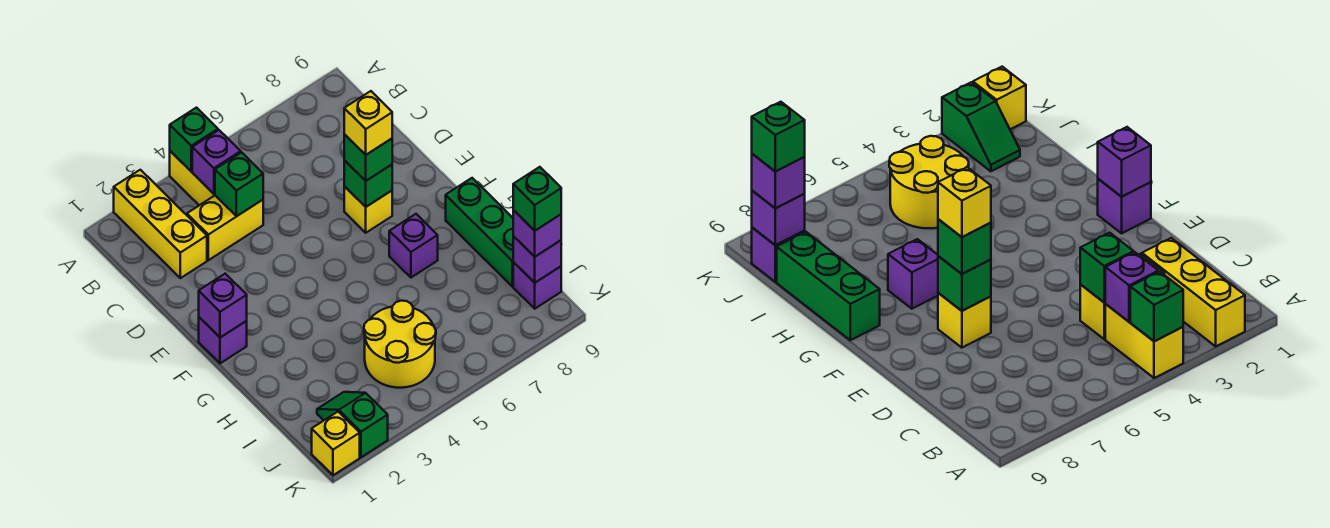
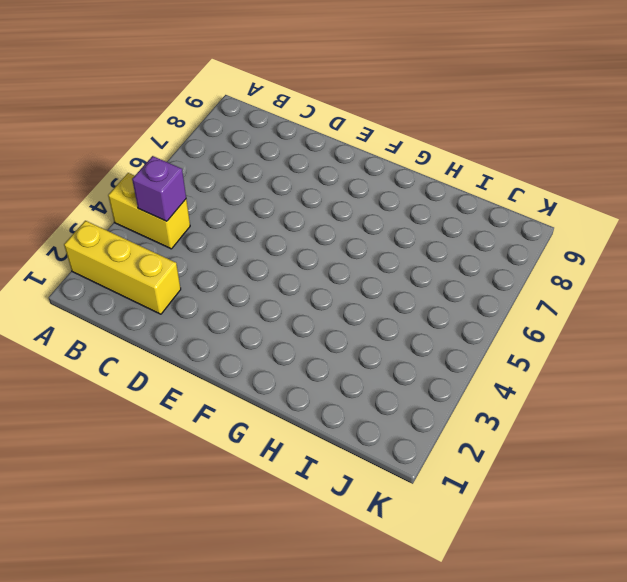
none -> yellow brick C3:C4 level 1
none -> yellow brick E7 level 1
none -> purple brick F1 level 1

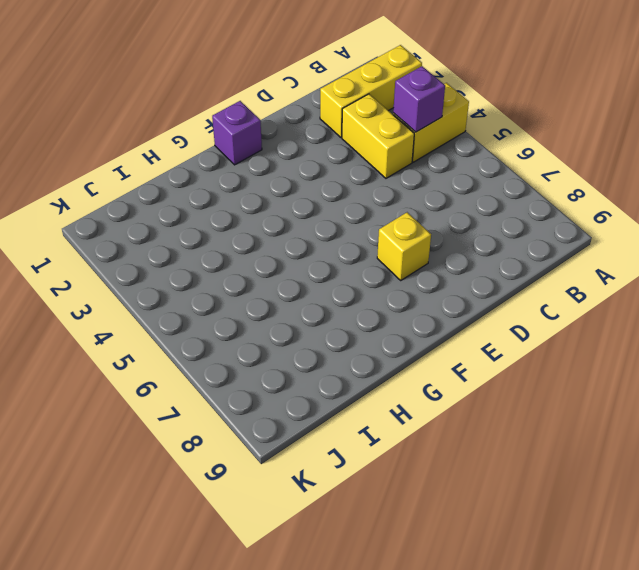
none -> purple brick G7 level 1
none -> green brick G9:I9 level 1
none -> yellow round brick I4:J5 level 1

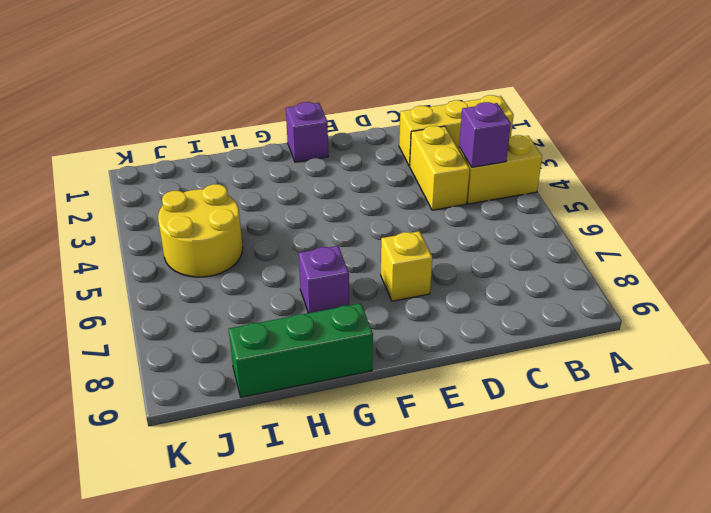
none -> green slope J2:K2 level 1 top K
none -> purple brick J9 level 1
none -> yellow brick K1 level 1

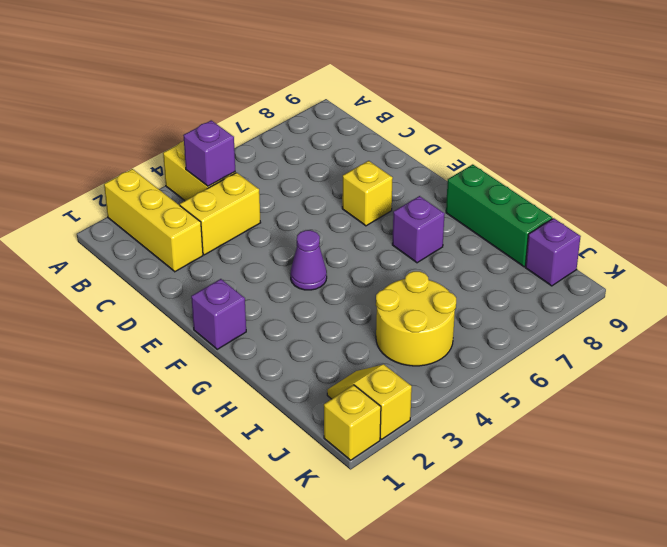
purple cone F4 level 1 -> none
yellow slope J2:K2 level 1 top K -> green slope J2:K2 level 1 top K
none -> green brick A4 level 2
none -> green brick C4 level 2
none -> green brick E7 level 2

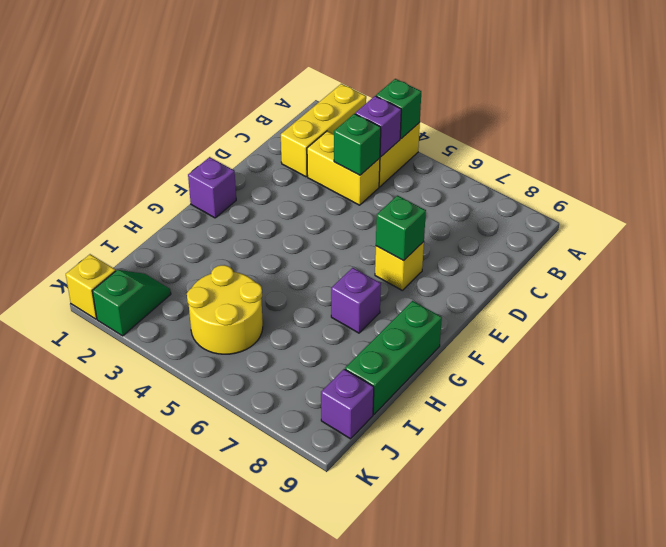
none -> purple brick F1 level 2
none -> purple brick J9 level 2
none -> green brick E7 level 3

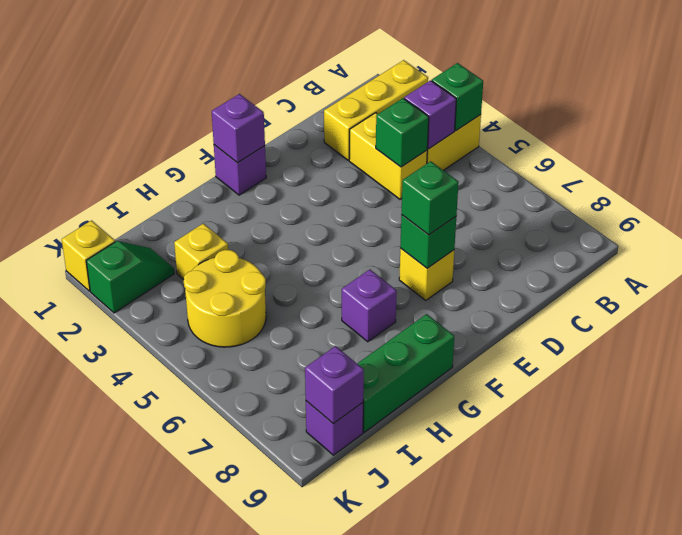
yellow brick I3 level 1 -> yellow brick E7 level 4
none -> purple brick J9 level 3
none -> green brick J9 level 4

